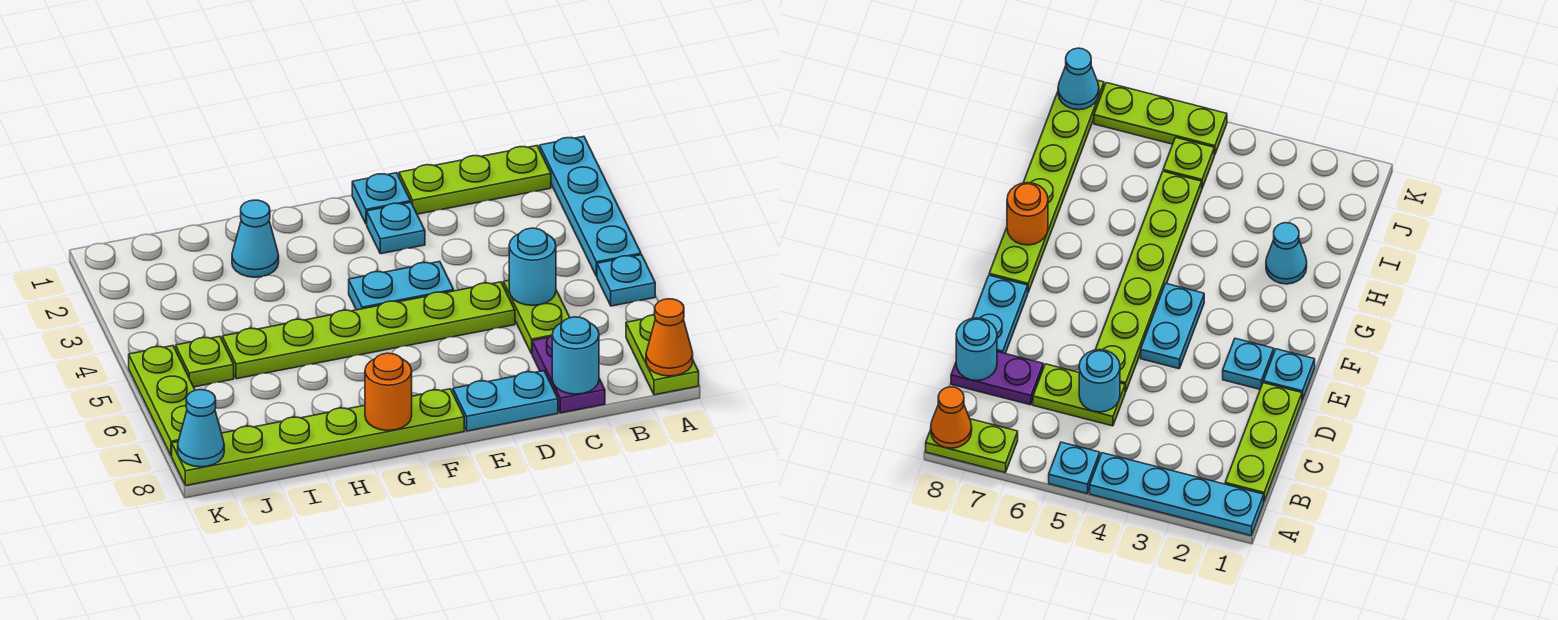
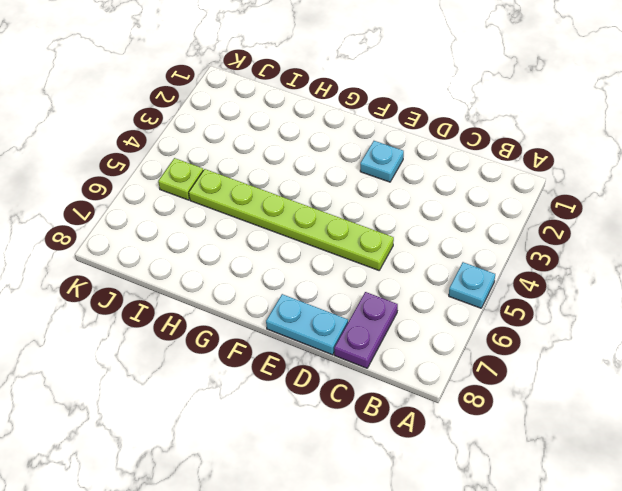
none -> cyan plate A1:A4 level 1
none -> lime plate A7:A8 level 1
none -> lime plate B1:D1 level 1

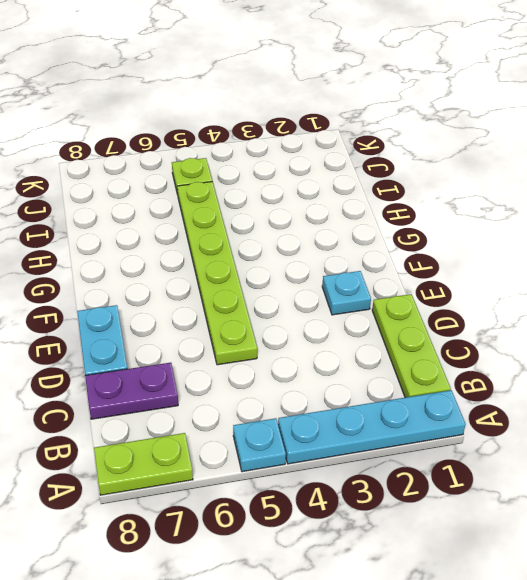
none -> lime plate C5:C6 level 1
none -> cyan plate E1 level 1
none -> cyan plate E4:F4 level 1

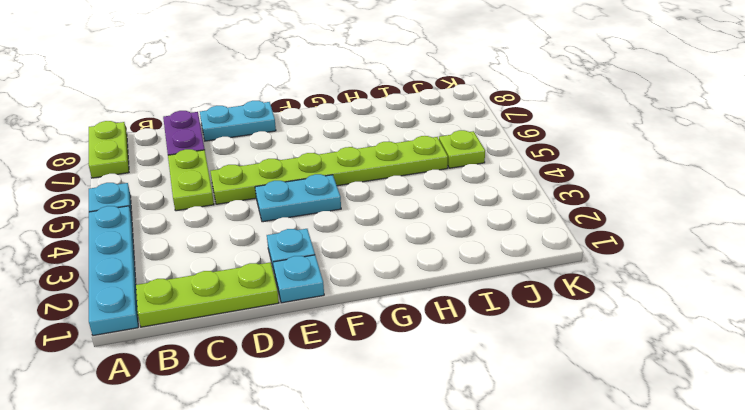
none -> lime plate F8:K8 level 1
none -> cyan cone H2 level 1
none -> lime plate K5:K7 level 1

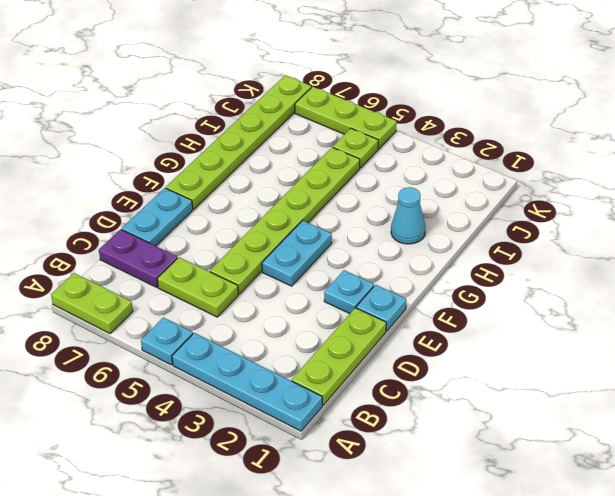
none -> orange cone A8 level 2
none -> cyan round brick C5 level 2
none -> cyan round brick C8 level 2

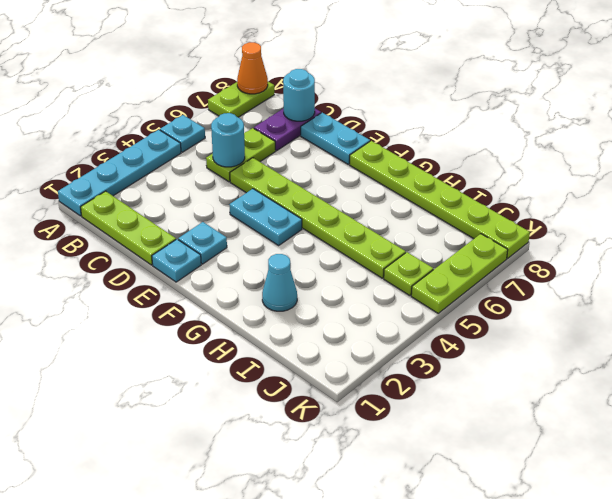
none -> orange round brick G8 level 2
none -> cyan cone K8 level 2

